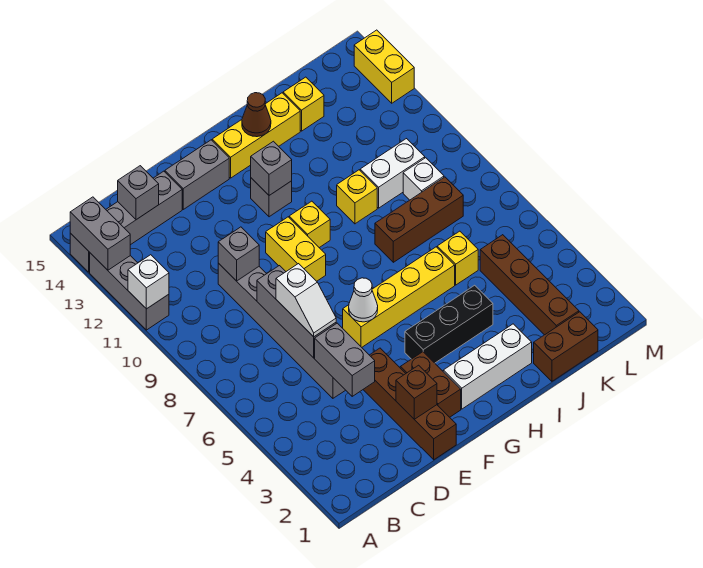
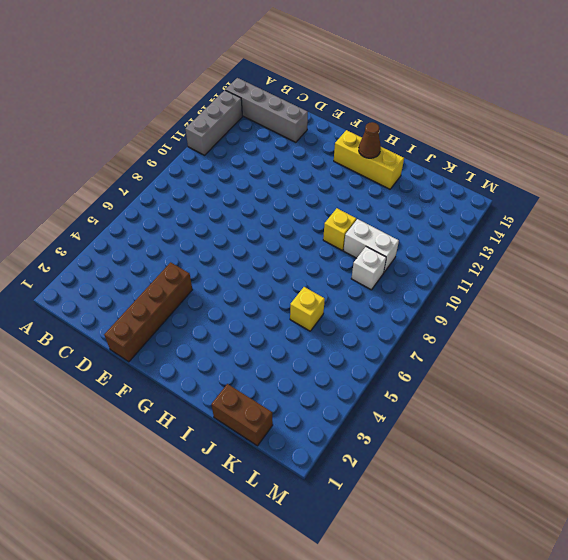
none -> grey brick D5:D10 level 1
none -> grey brick E14:F14 level 1
none -> brown brick F2:F3 level 1
none -> yellow brick F6:I6 level 1

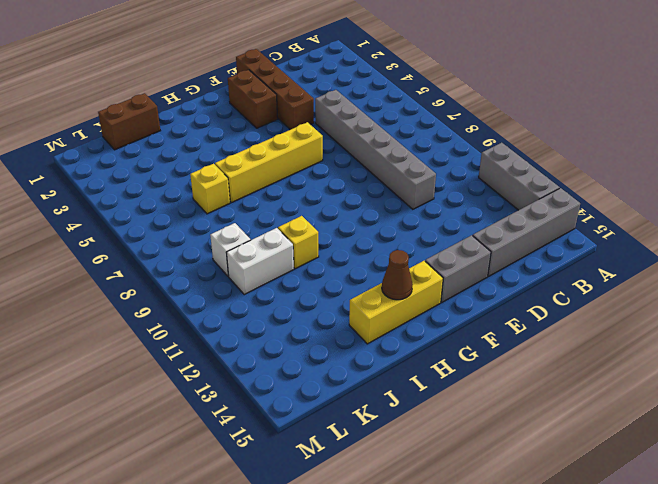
none -> yellow brick F9:F10 level 1
none -> white brick G2:I2 level 1
none -> black brick G4:I4 level 1
none -> yellow brick G10 level 1

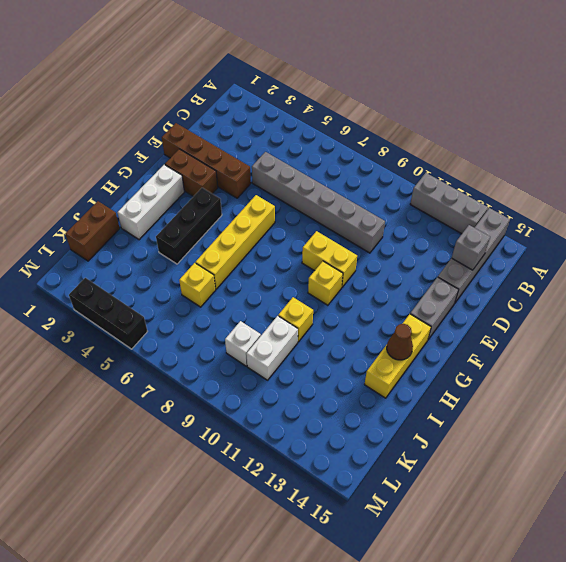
black brick M3:M5 level 1 -> none
none -> grey brick G12 level 1
none -> brown brick I8:K8 level 1
none -> yellow brick J14 level 1
none -> brown brick K2:K5 level 1

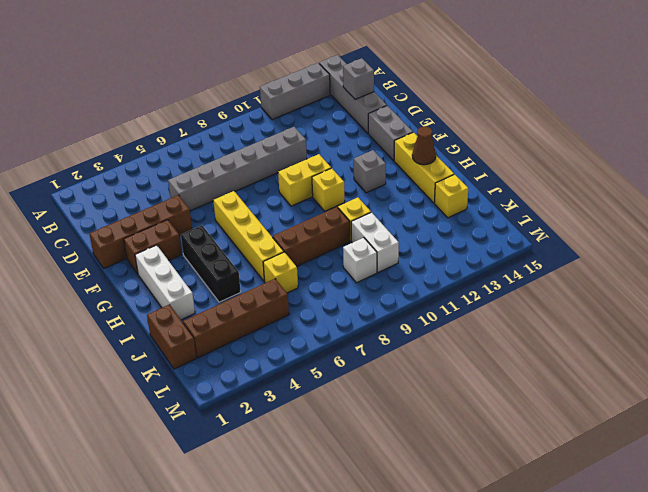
brown brick I7:I9 level 1 -> brown brick I8:K8 level 1
none -> yellow brick M13:M14 level 1
none -> white brick A11 level 2
none -> grey brick A13:A14 level 2
none -> grey brick D4:D5 level 2

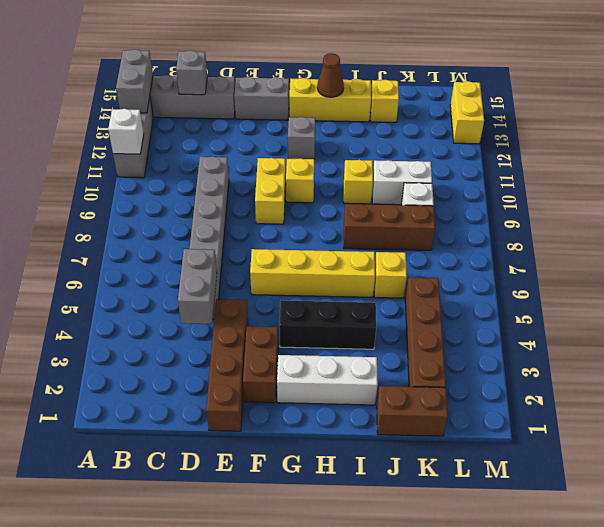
none -> grey brick D6:D8 level 2
none -> grey brick D10 level 2
none -> brown brick E2 level 2
none -> white cone F6 level 2

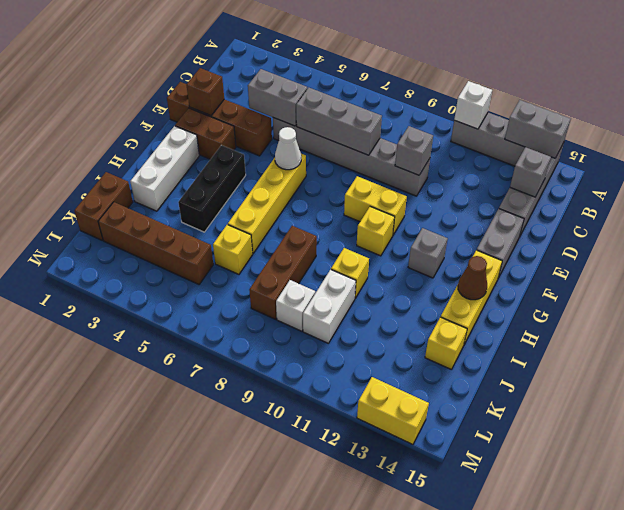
none -> grey brick G12 level 2
none -> white slope D6:D7 level 3 top 7

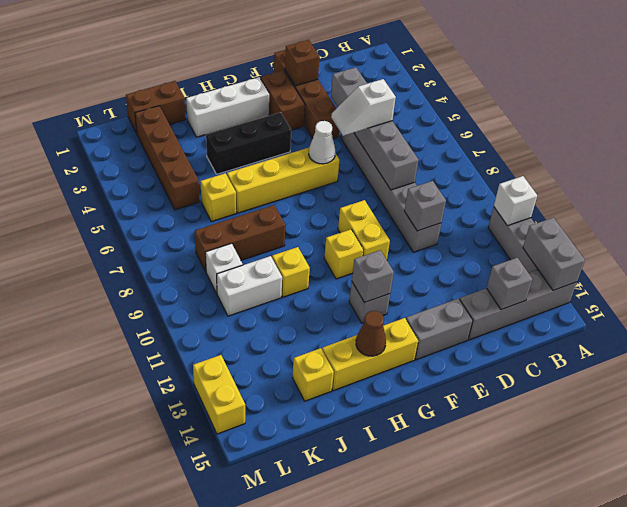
white slope D6:E6 level 3 top D -> white slope D6:D7 level 3 top 7

